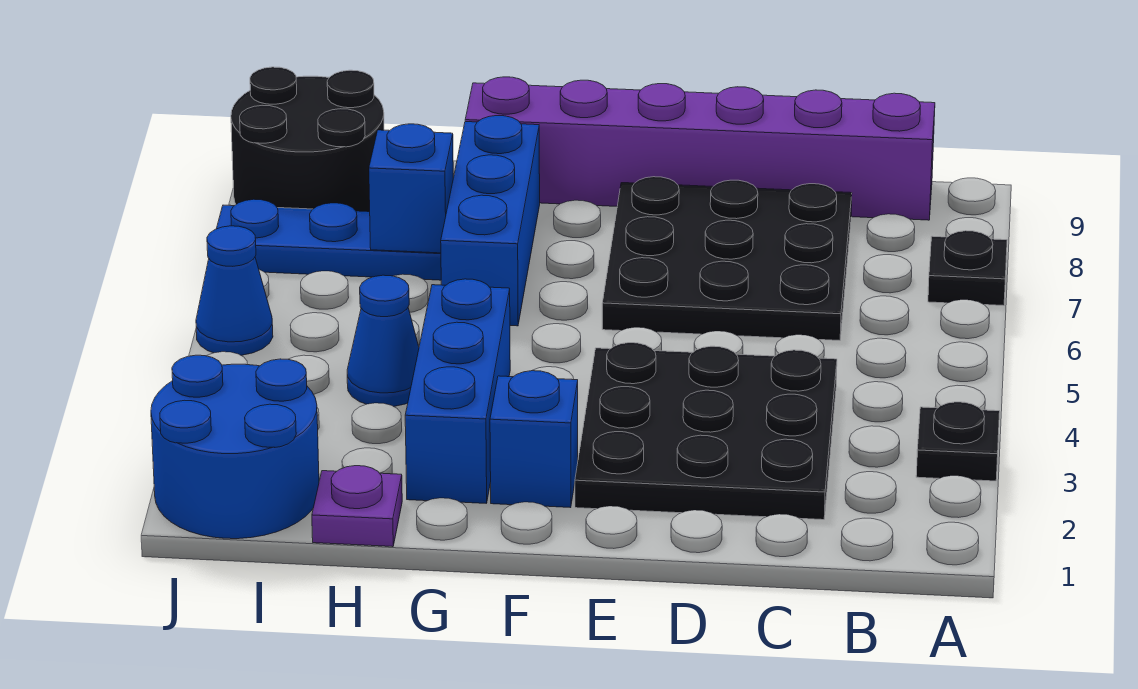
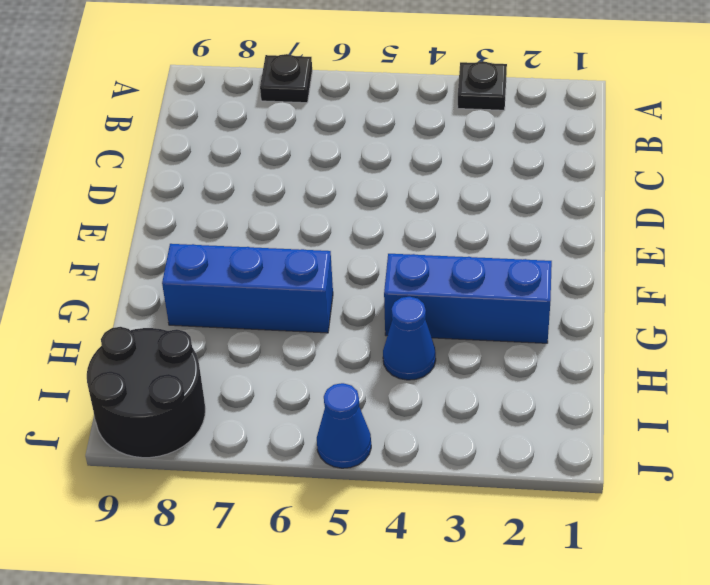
none -> purple brick B9:G9 level 1
none -> black plate C2:E4 level 1
none -> black plate C6:E8 level 1

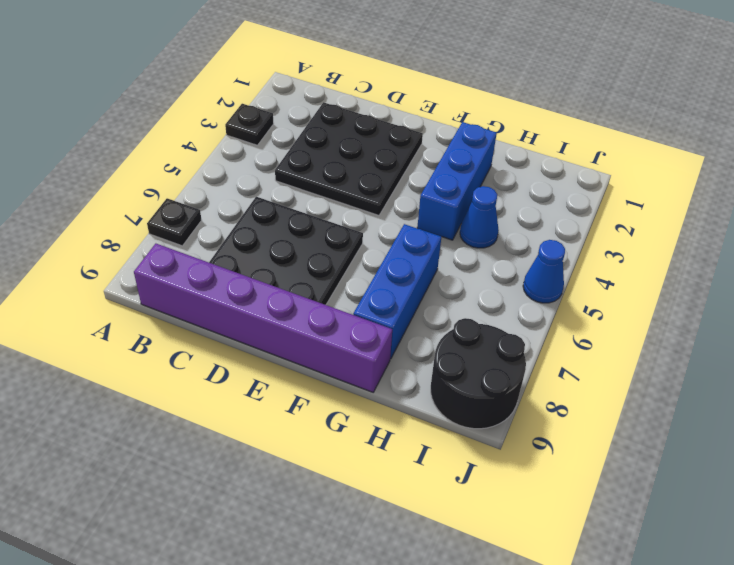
none -> blue brick F2 level 1
none -> purple plate H1 level 1
none -> blue plate H7:J7 level 1

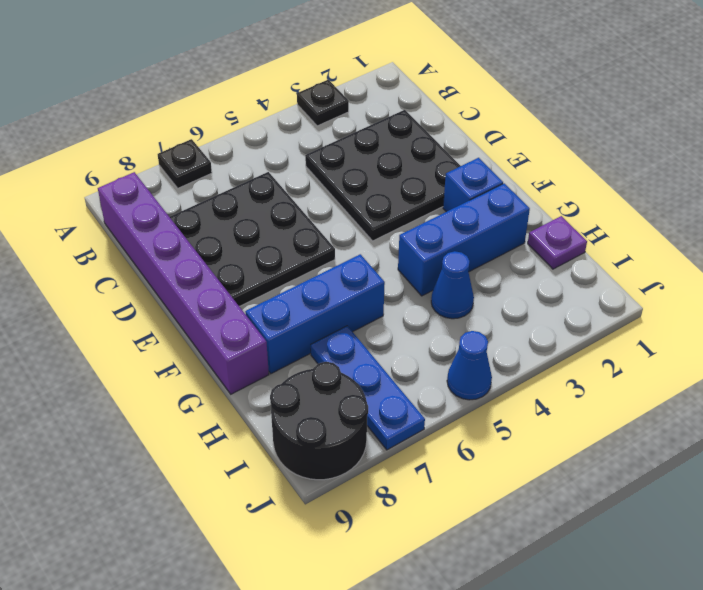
none -> blue round brick I1:J2 level 1
none -> blue brick H7 level 2

